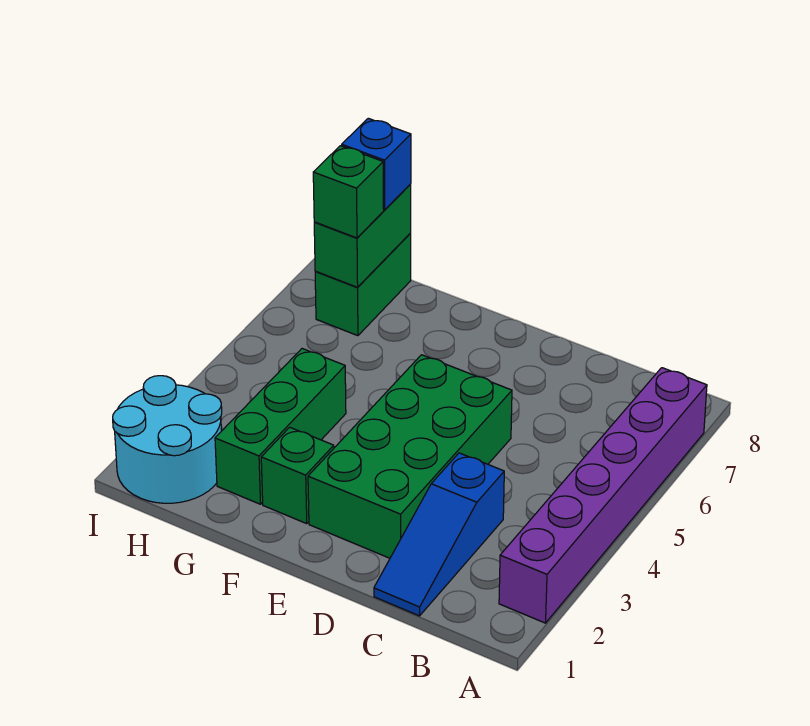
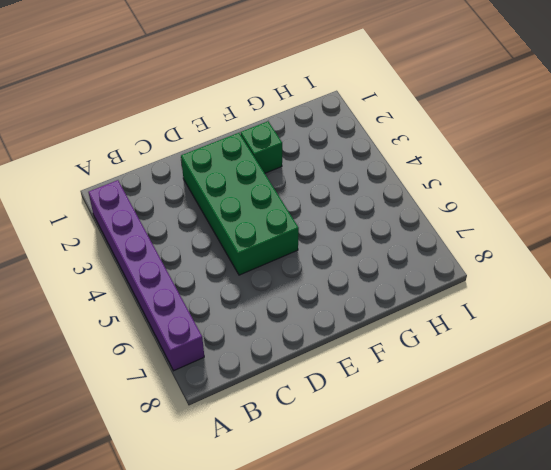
none -> blue slope C1:C3 level 1 top 3
none -> green brick G2:G4 level 1

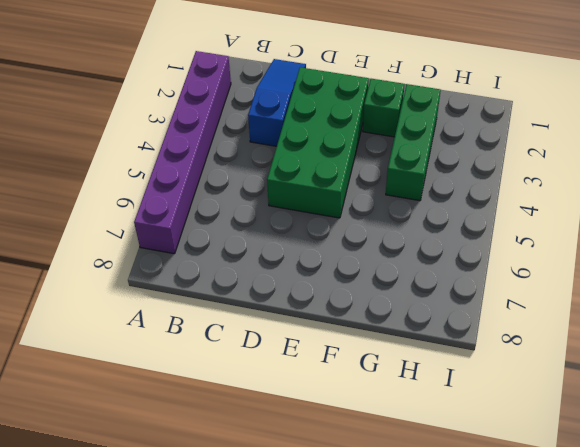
none -> cyan round brick H1:I2 level 1
none -> green brick H7:H8 level 1

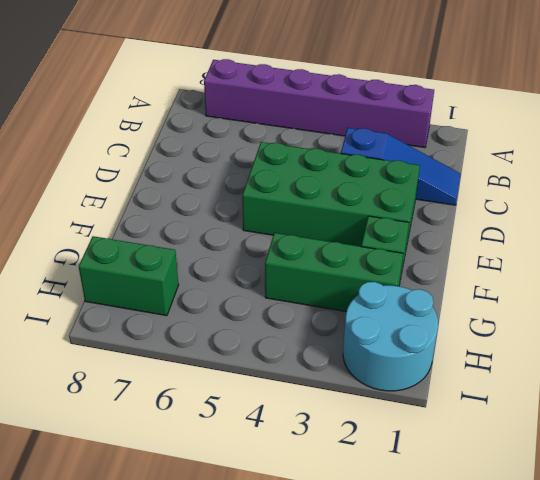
none -> green brick H7:H8 level 2
none -> green brick H7 level 3

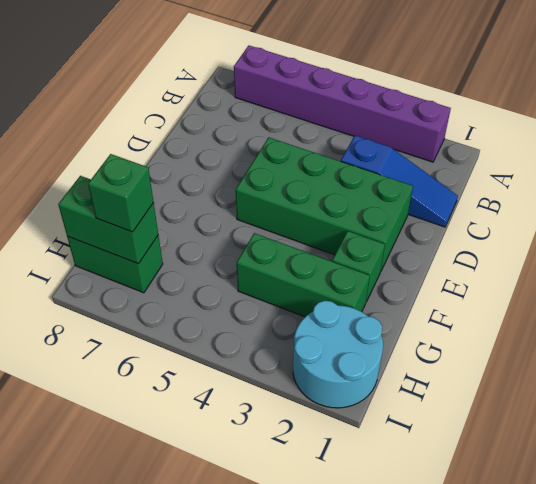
none -> blue brick H8 level 3

